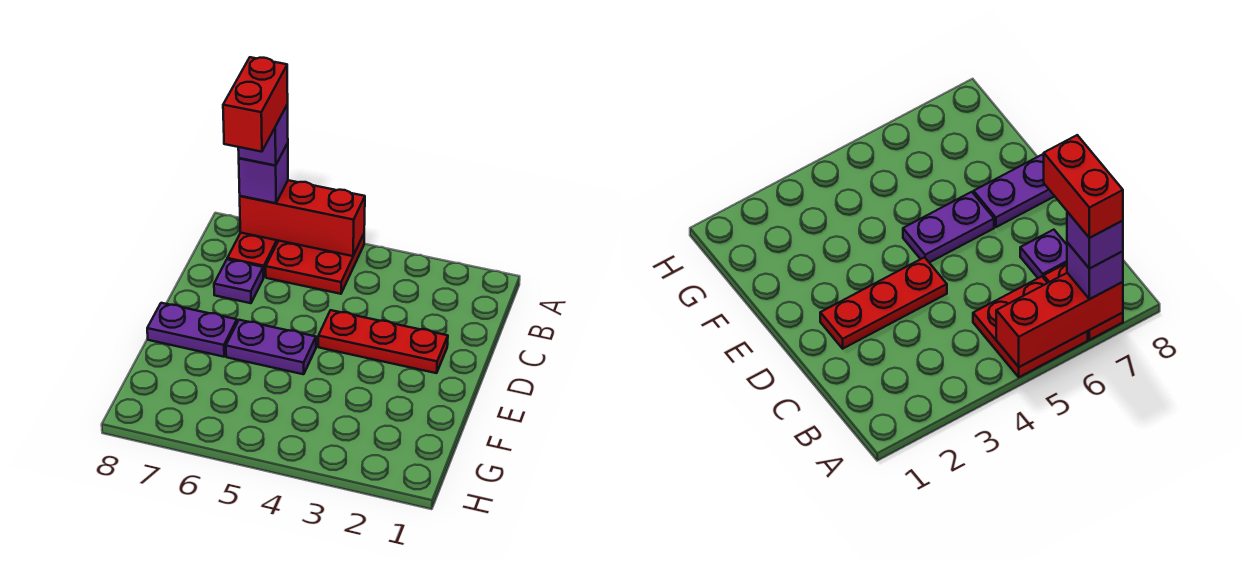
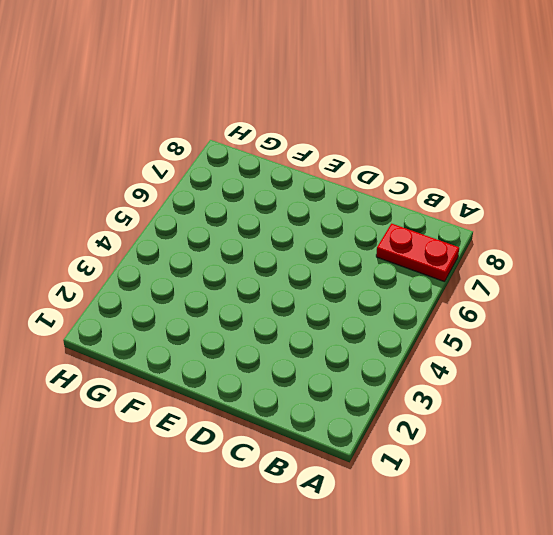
none -> red plate A5:B6 level 1
none -> purple plate C7 level 1

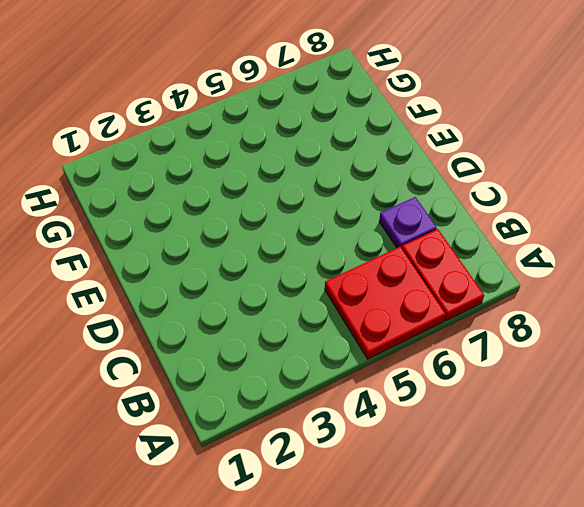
none -> red plate D2:D4 level 1
none -> purple plate E5:E6 level 1

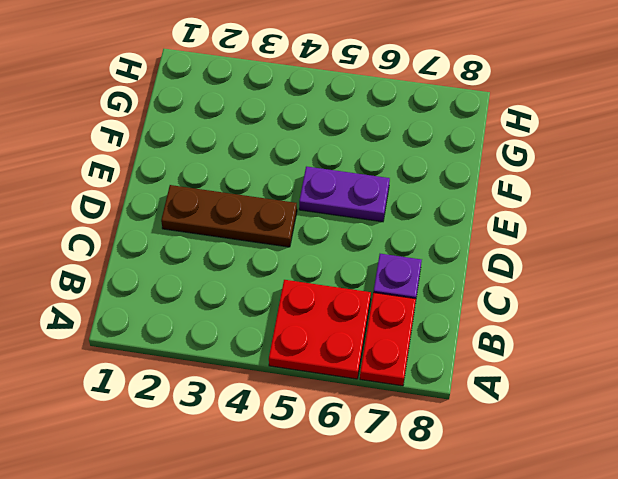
brown plate D2:D4 level 1 -> red plate D2:D4 level 1
none -> purple plate E7:E8 level 1
none -> red brick A5:A7 level 2

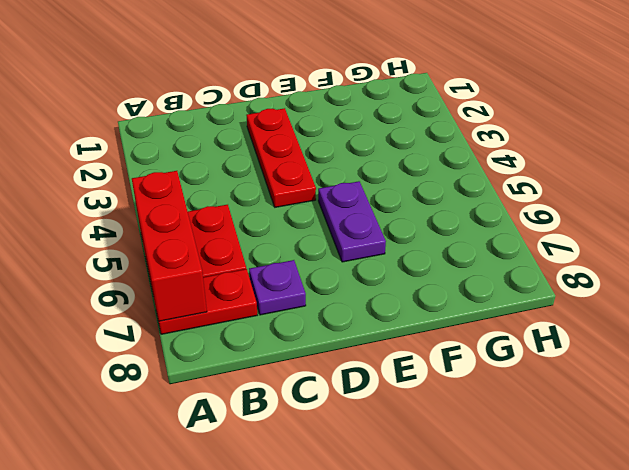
none -> purple plate E7:E8 level 1
none -> purple brick A7 level 3

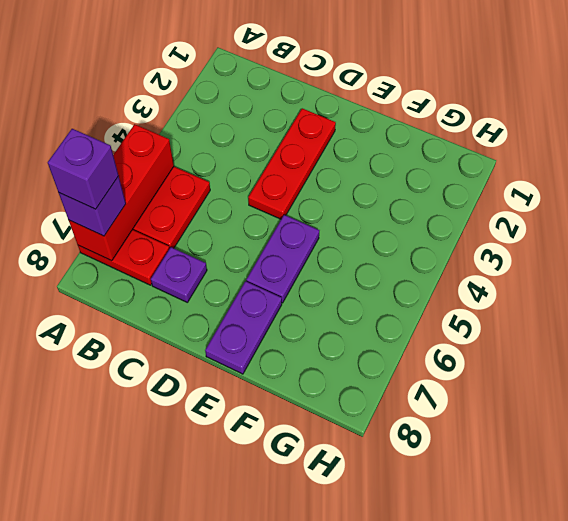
none -> red brick A7:B7 level 5

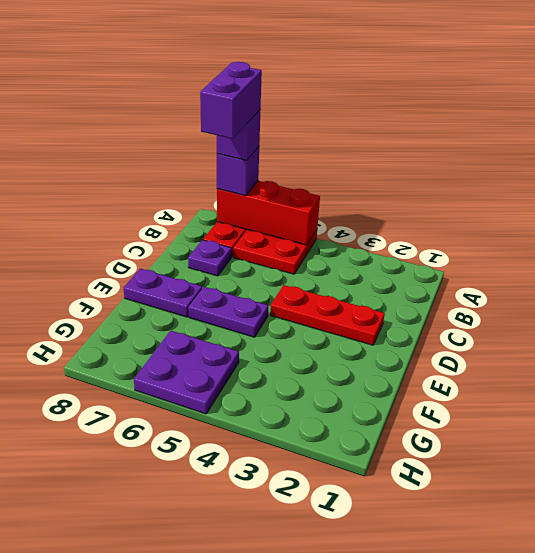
purple brick A7:B7 level 5 -> red brick A7:B7 level 5
purple plate G5:H6 level 1 -> none

